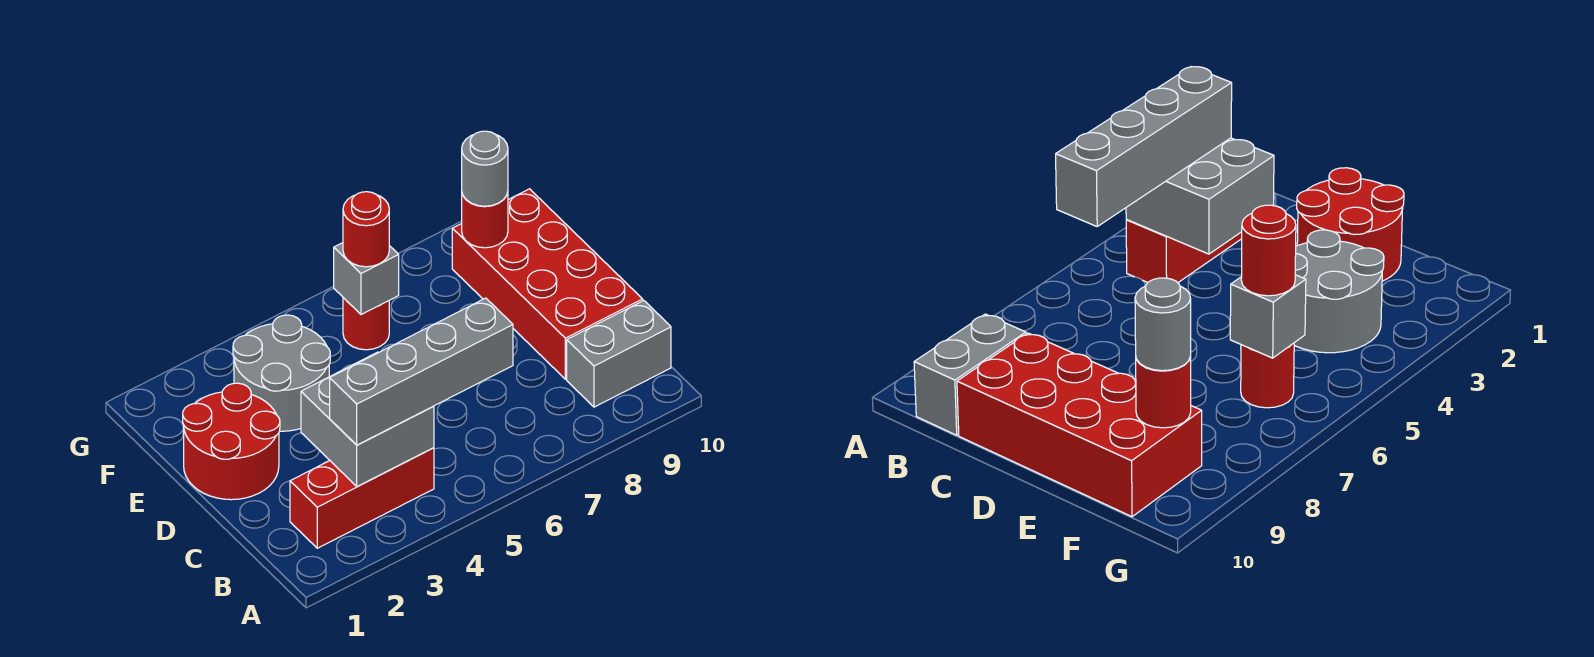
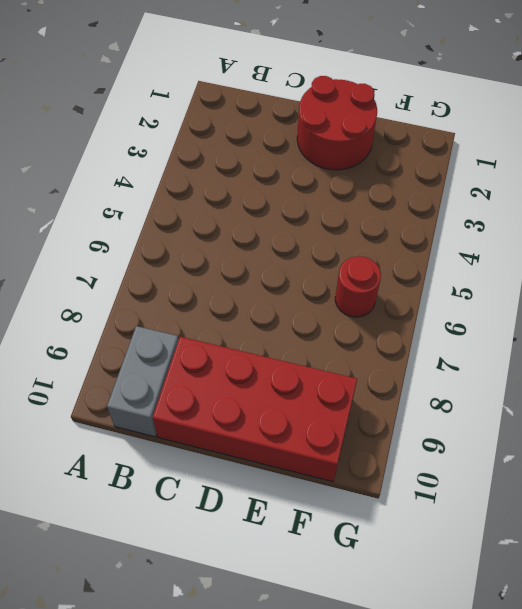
none -> red brick B2:B4 level 1
none -> grey round brick E3:F4 level 1
none -> grey brick B3:C4 level 2

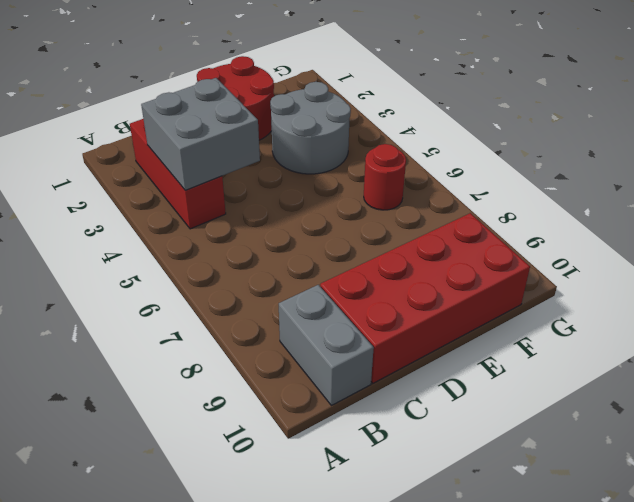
none -> grey brick F6 level 2
none -> red round brick F9 level 2
none -> grey brick B3:B6 level 3

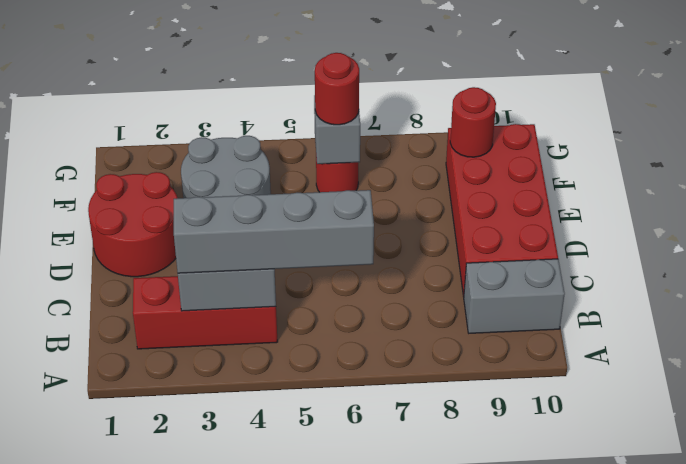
none -> grey round brick F9 level 3

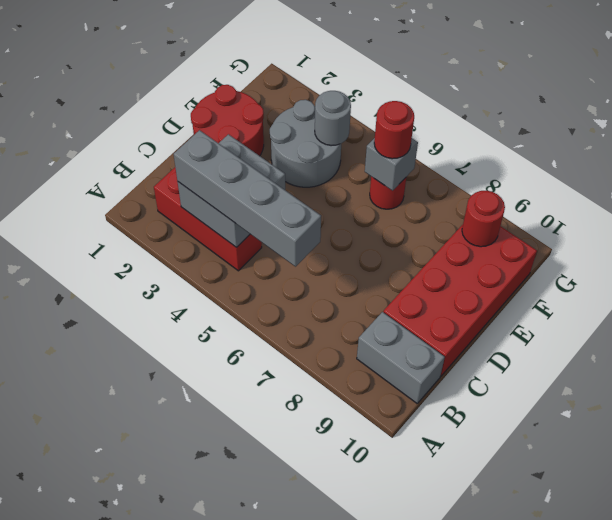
grey round brick F4 level 2 -> grey round brick F9 level 3

